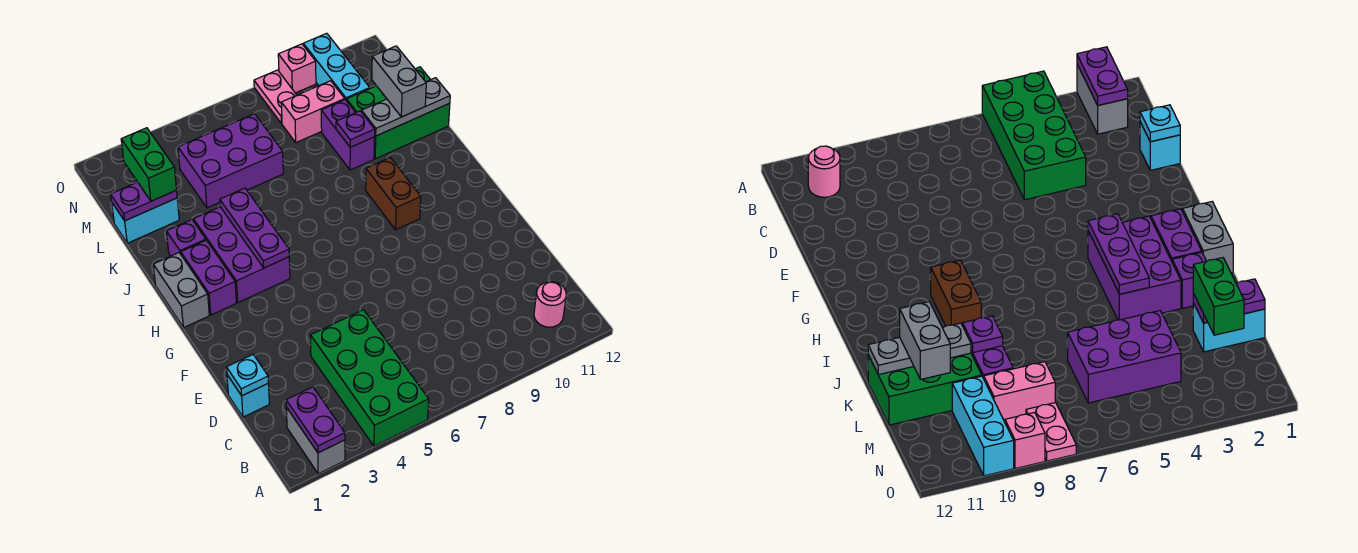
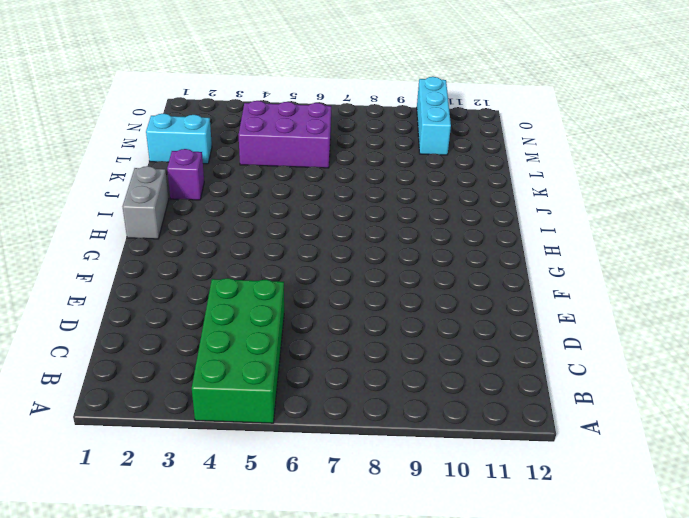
none -> grey brick A2:B2 level 1
none -> pink round brick B11 level 1
none -> cyan brick D1 level 1

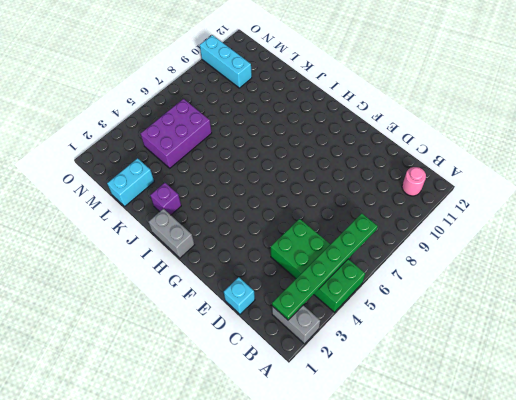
green plate B2:B7 level 2 -> purple plate A2:B2 level 2
none -> purple brick H2:I2 level 1
none -> purple brick H3:J4 level 1
none -> brown brick H9:I9 level 1

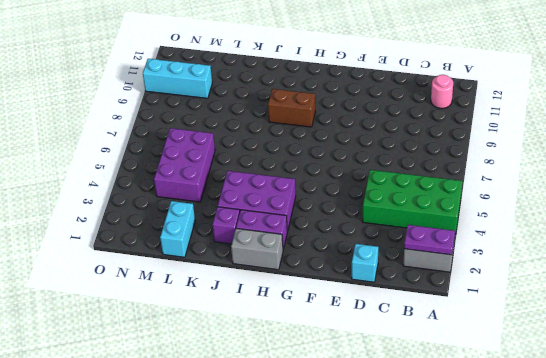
none -> purple brick K9:L9 level 1
none -> green brick K10:L12 level 1
none -> pink brick M8:M9 level 1

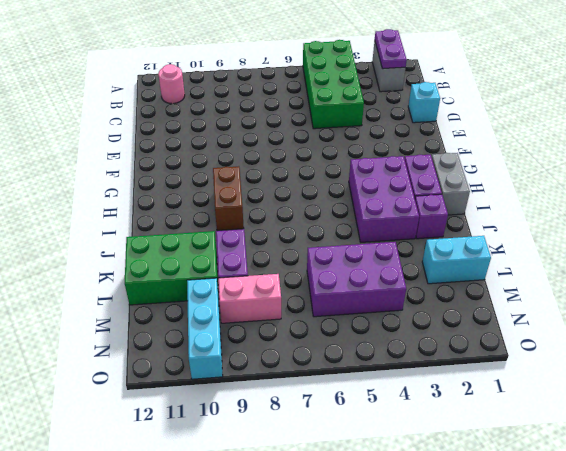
none -> pink plate N8:O8 level 1
none -> pink brick O9 level 1
none -> cyan plate D1 level 2

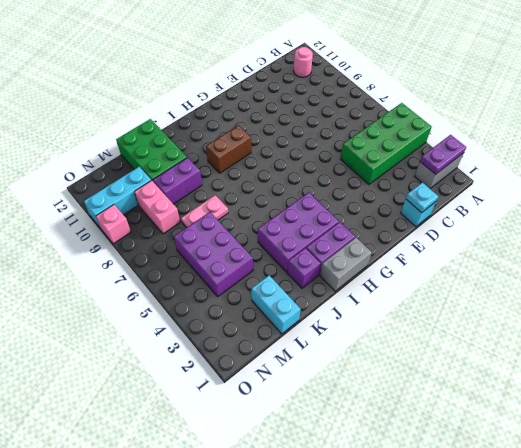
pink plate K7:L7 level 1 -> pink plate N8:O8 level 1
none -> purple plate H4:J4 level 2
none -> purple plate K9 level 2
none -> grey plate K10:K12 level 2

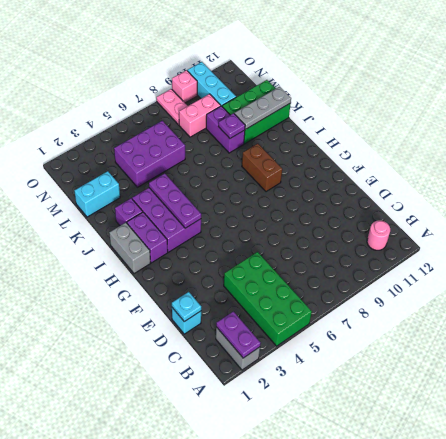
none -> purple plate L1:L2 level 2
none -> grey brick K11:L11 level 3
none -> green brick L2:M2 level 3

